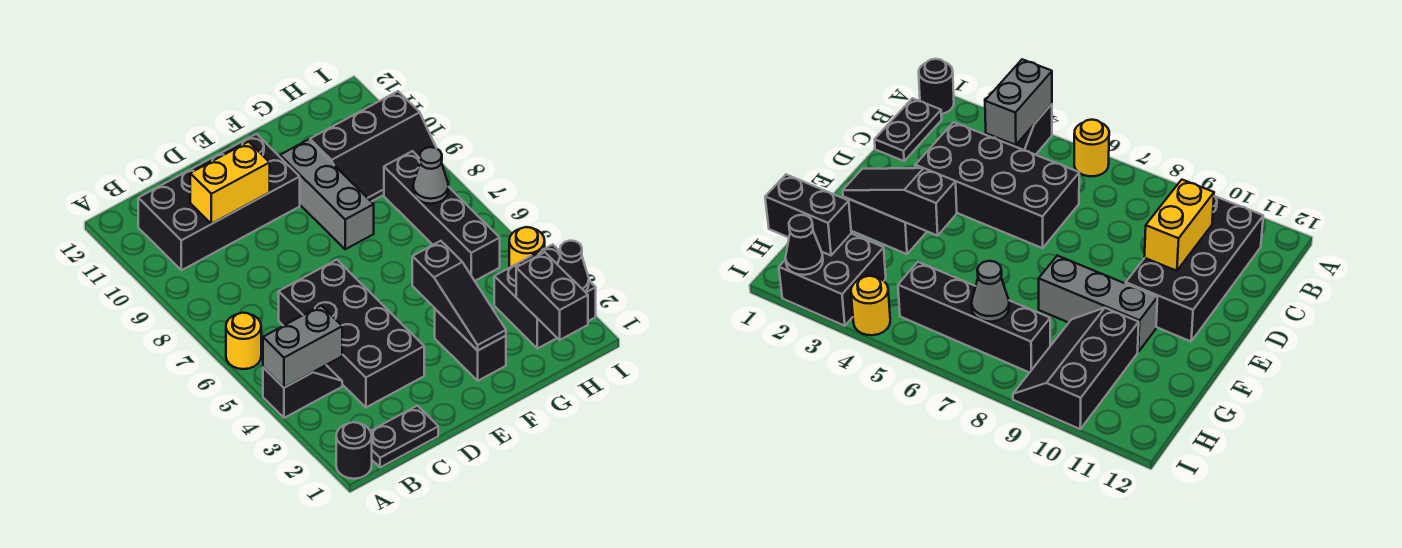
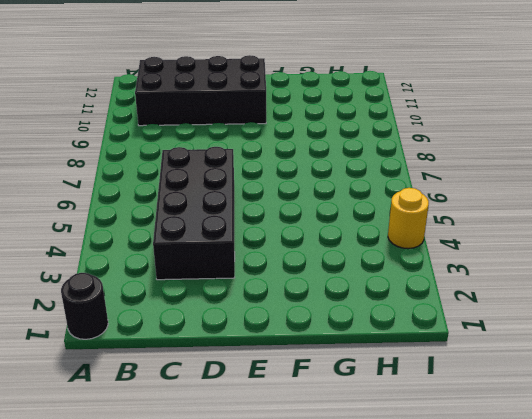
none -> black slope A4:B4 level 1 top A
none -> yellow round brick A6 level 1
none -> black plate B1:C1 level 1

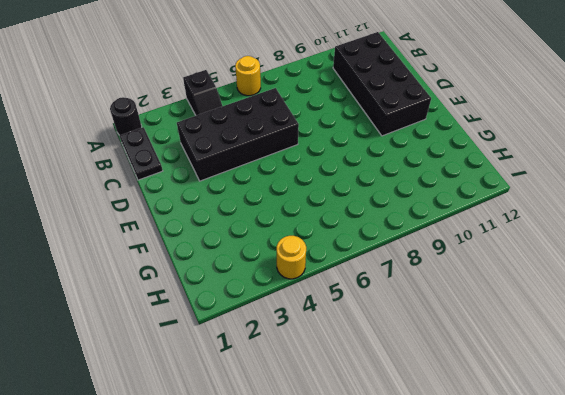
none -> black brick F2:F3 level 1
none -> grey brick F8:F10 level 1
none -> black slope G9:I10 level 1 top 10

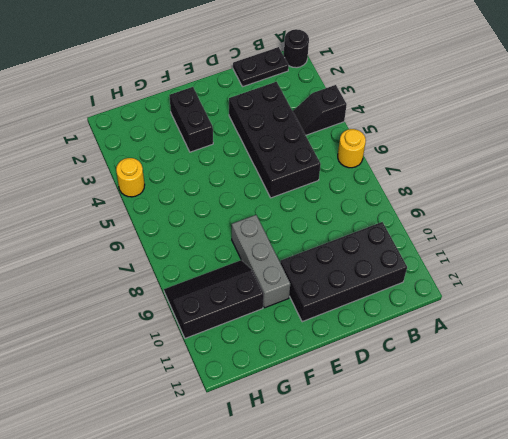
none -> black brick H2:I3 level 1
none -> black brick H5:H8 level 1
none -> grey brick A4:B4 level 2

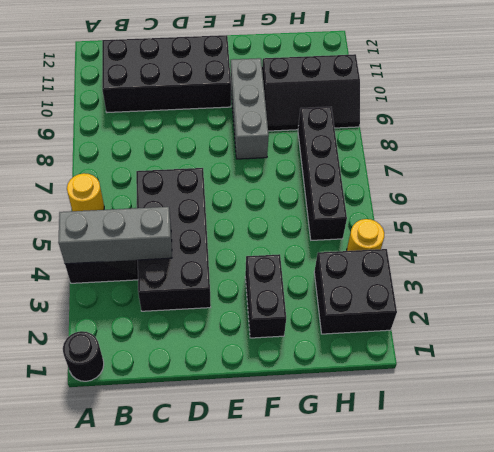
grey brick A4:C4 level 2 -> grey brick A4:B4 level 2
none -> black plate B1:C1 level 1
none -> yellow brick C10:D10 level 2
none -> black slope F2:F4 level 2 top 4

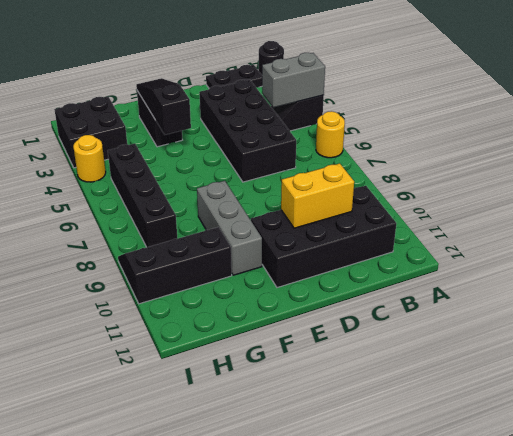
none -> black brick H1:H2 level 2
none -> grey cone H7 level 2
none -> black cone I2 level 2

